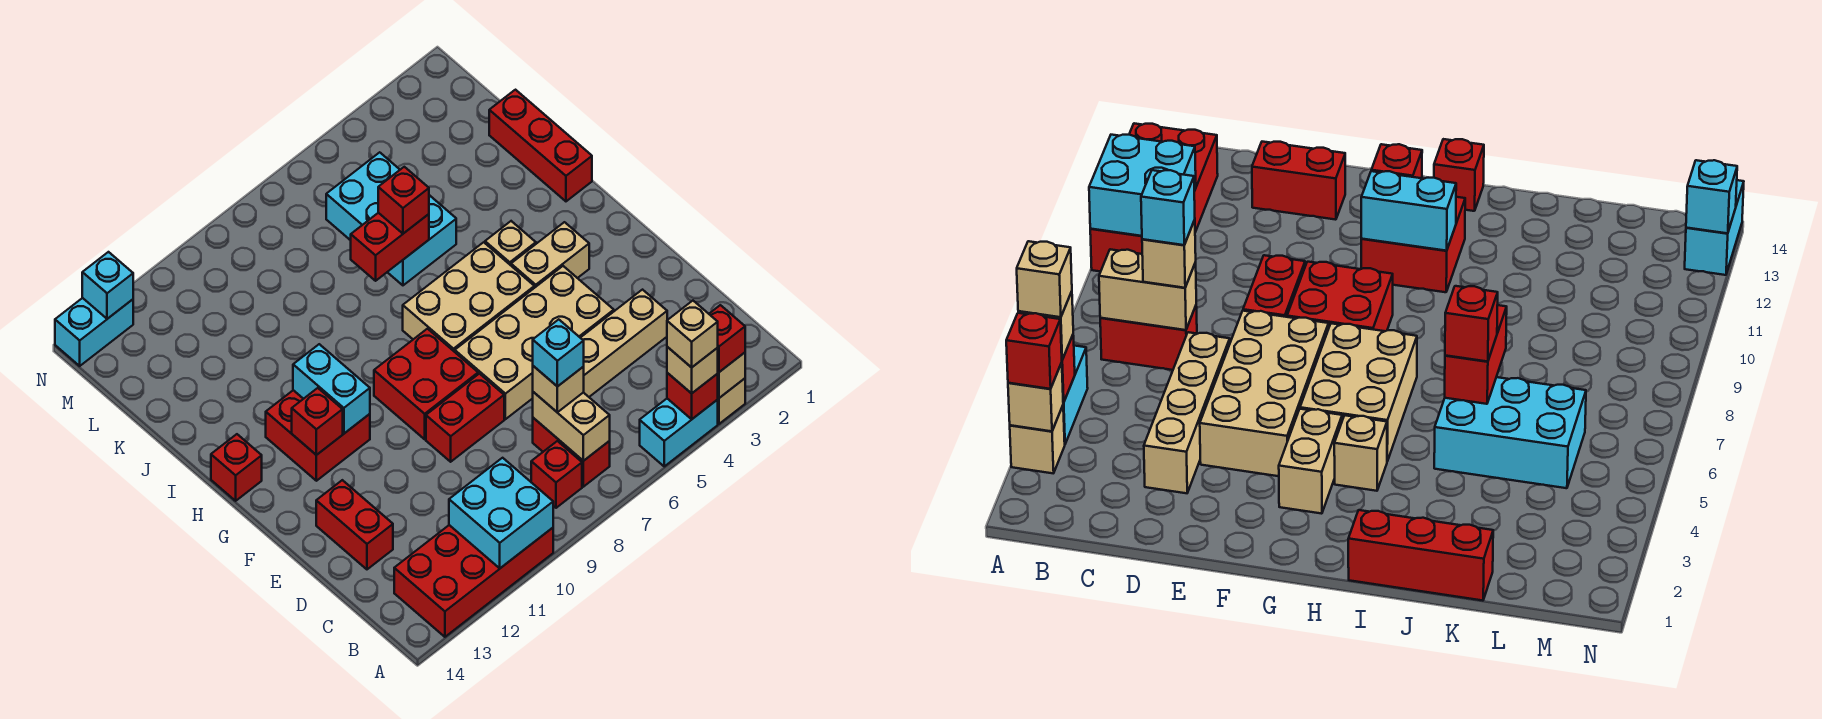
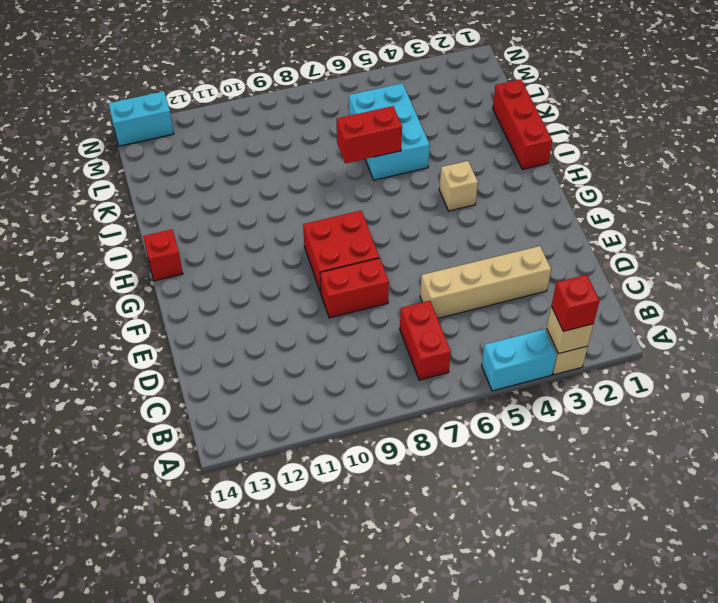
none -> red brick A10:B13 level 1
none -> red brick B8 level 1
none -> red brick D13:E13 level 1
none -> tan brick E4:F7 level 1

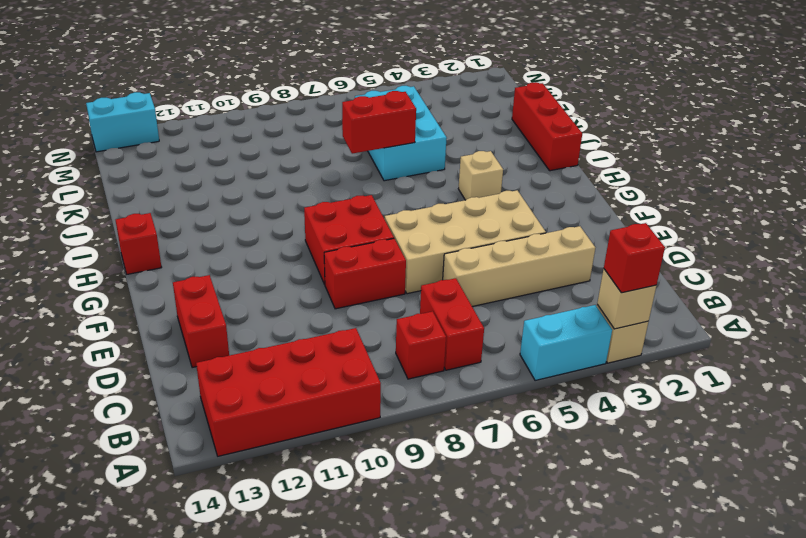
none -> tan brick G3:G4 level 1
none -> tan brick G5:H7 level 1
none -> red brick G11:H12 level 1
none -> red brick A4 level 2

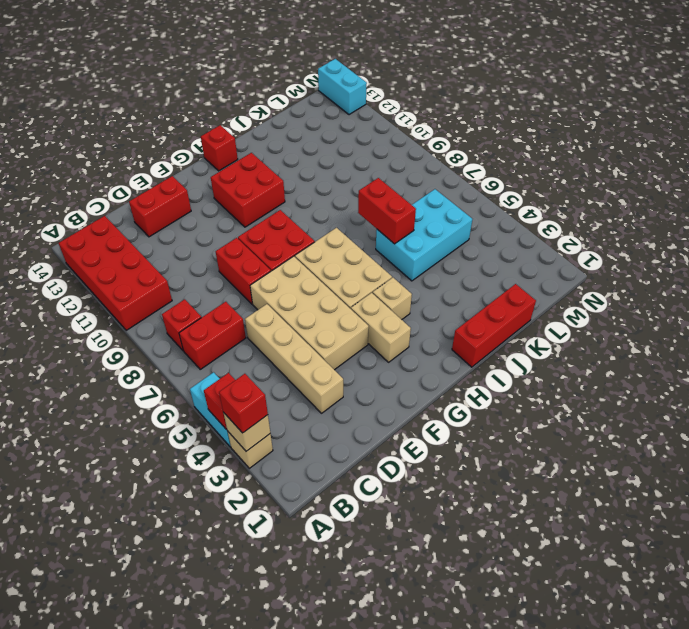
none -> cyan brick A10:B11 level 2
none -> tan brick B7:C7 level 2
none -> cyan brick G11:H11 level 2
none -> red brick G12 level 2

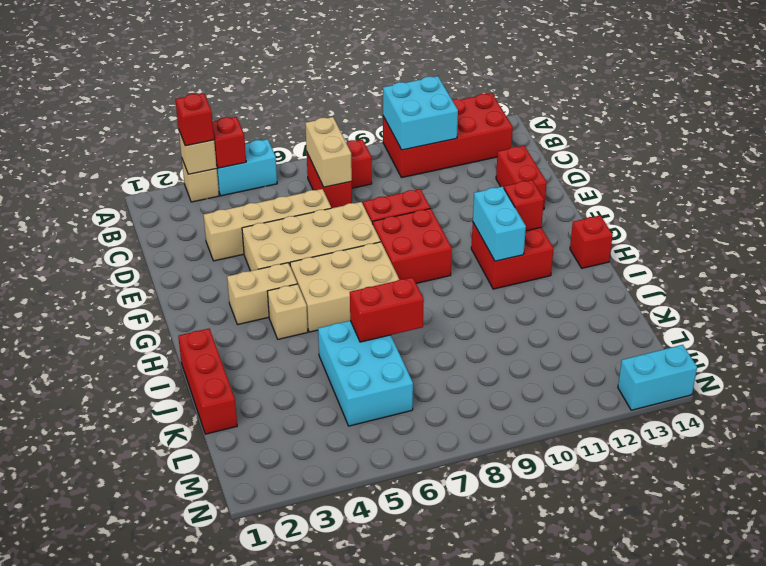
none -> cyan brick N13 level 2
none -> tan brick A4 level 3
none -> tan brick C7 level 3
none -> red brick J6 level 3

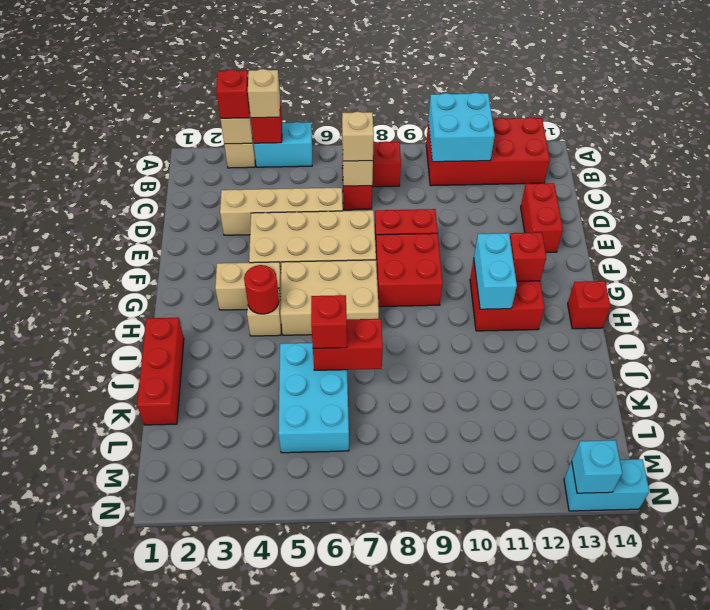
red round brick H4 level 2 -> none
none -> tan brick A4 level 4
none -> cyan brick C7 level 4

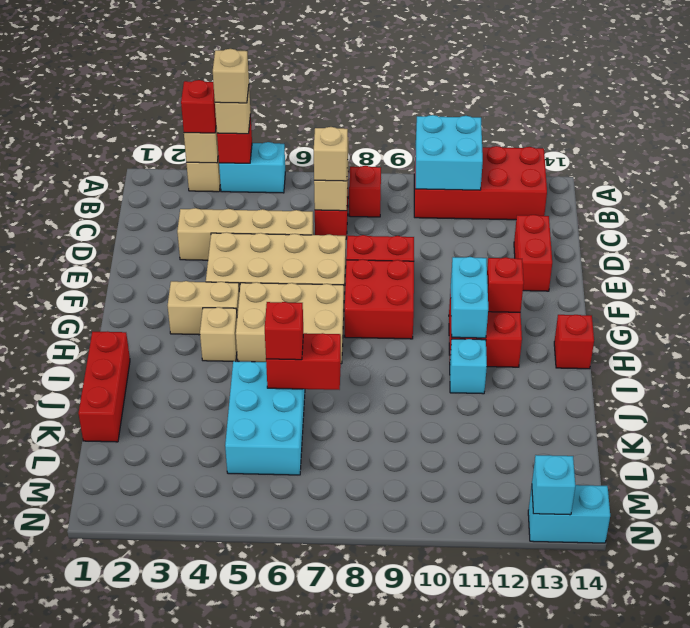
cyan brick I11 level 1 -> cyan brick C7 level 4

